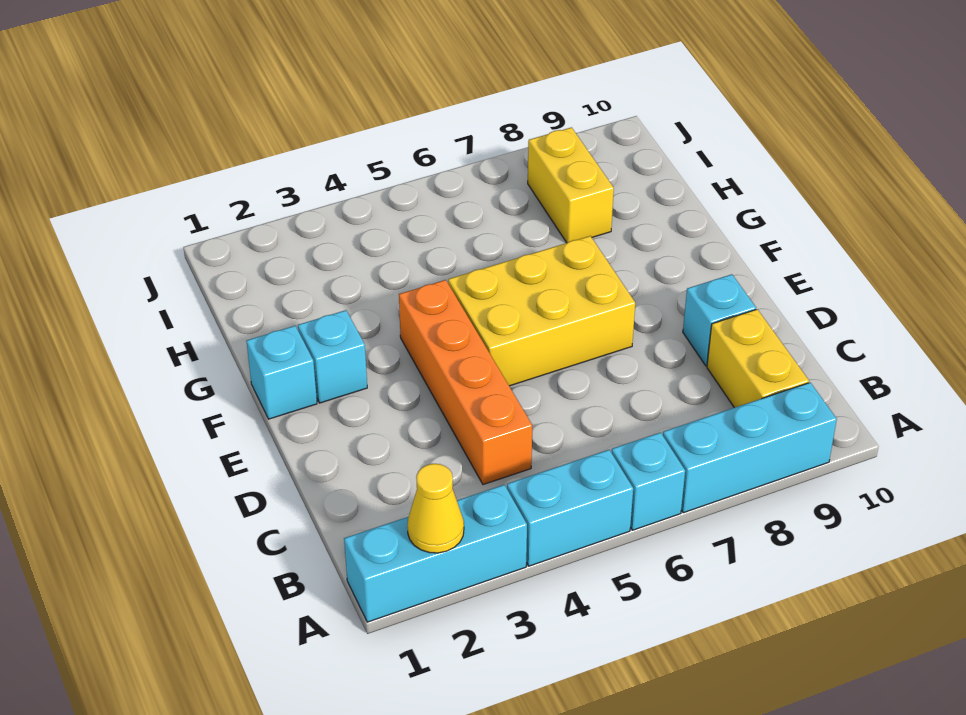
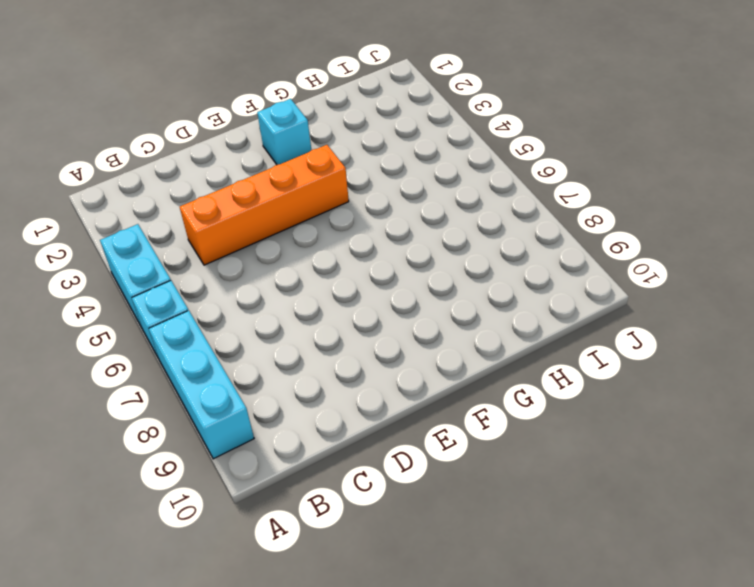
none -> cyan brick A1:A3 level 1
none -> yellow brick B9:C9 level 1
none -> cyan brick D9 level 1

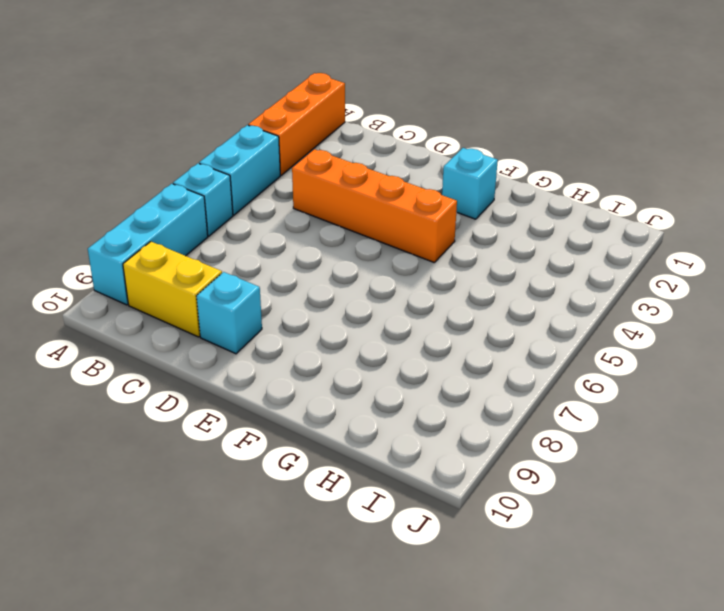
orange brick A1:A3 level 1 -> cyan brick A1:A3 level 1
none -> yellow brick E5:F7 level 1
none -> cyan brick F1 level 1
none -> yellow brick H8:I8 level 1

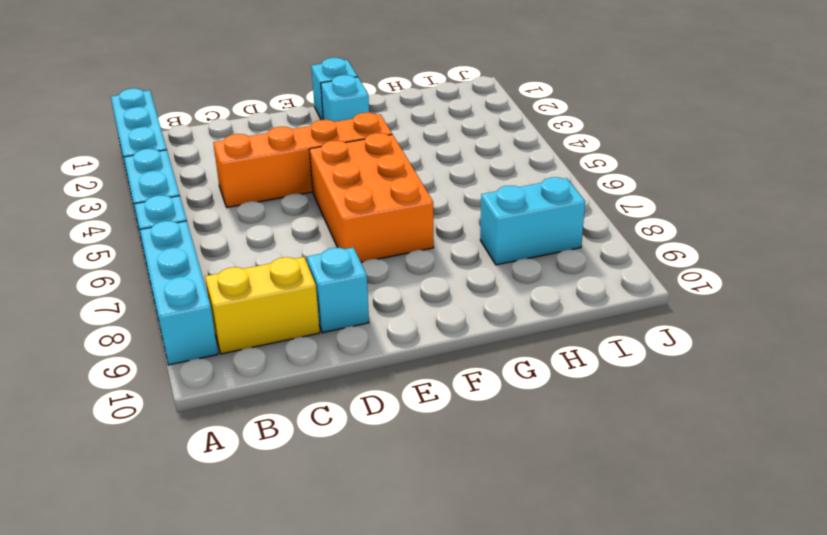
orange brick E5:F7 level 1 -> yellow brick E5:F7 level 1
cyan brick H8:I8 level 1 -> yellow brick H8:I8 level 1
none -> yellow cone A2 level 2

